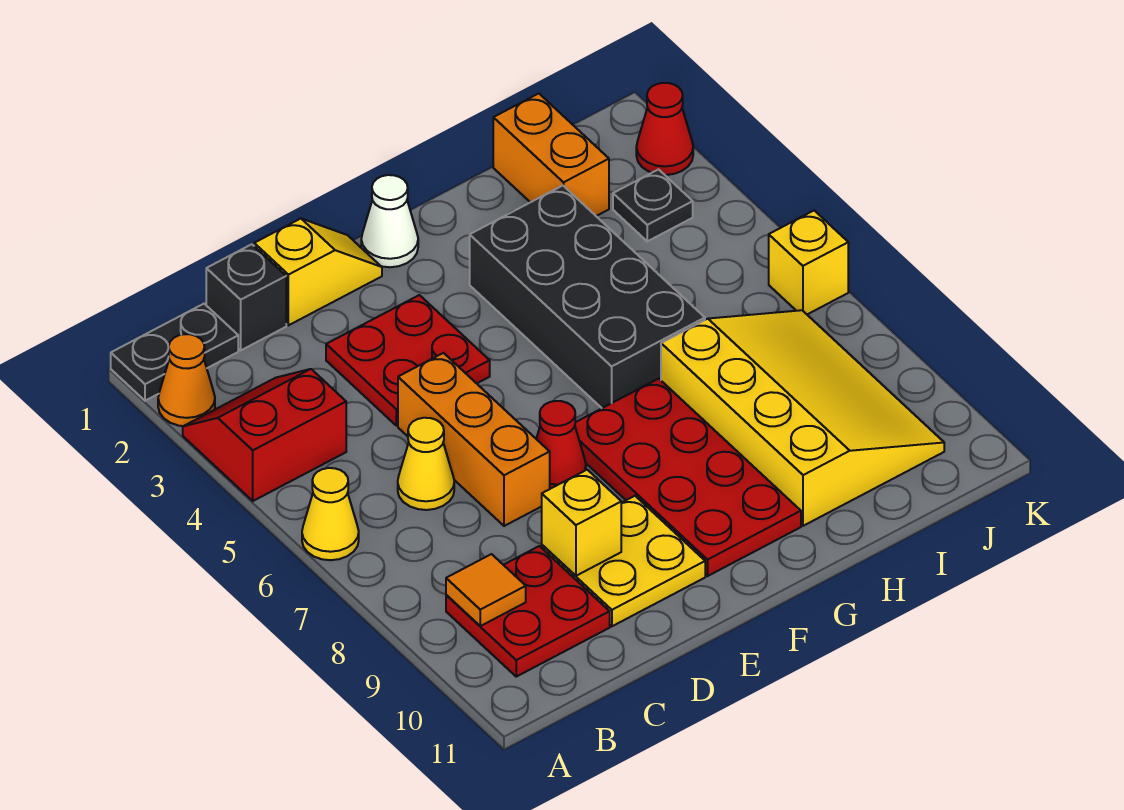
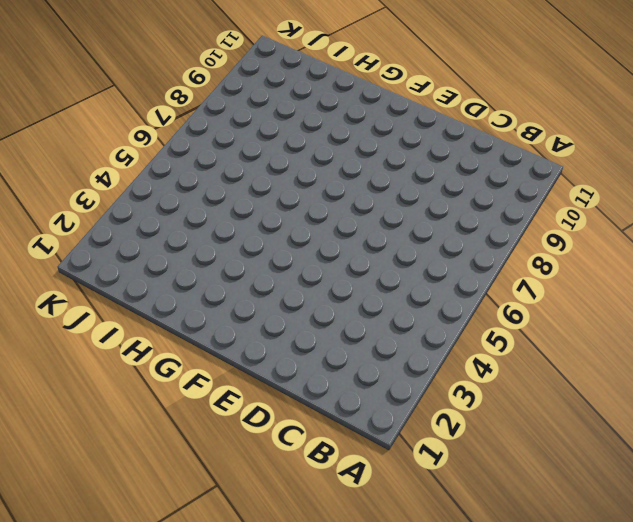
none -> black plate A1:B1 level 1
none -> orange cone A2 level 1
none -> red slope A3:B4 level 1 top 4

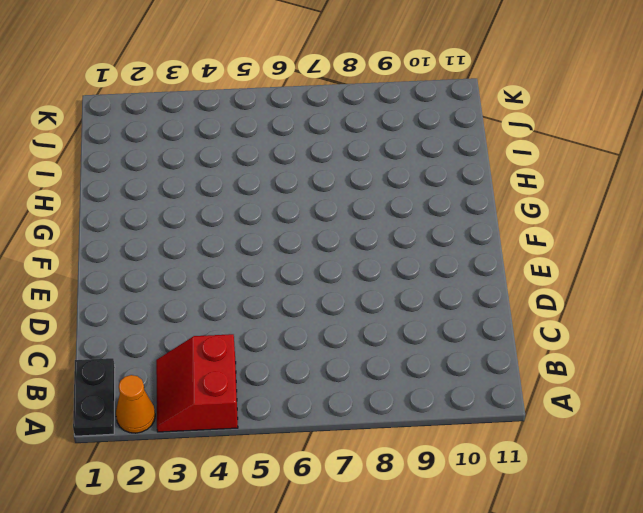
none -> yellow cone A6 level 1
none -> red plate B9:C10 level 1
none -> black brick C1 level 1

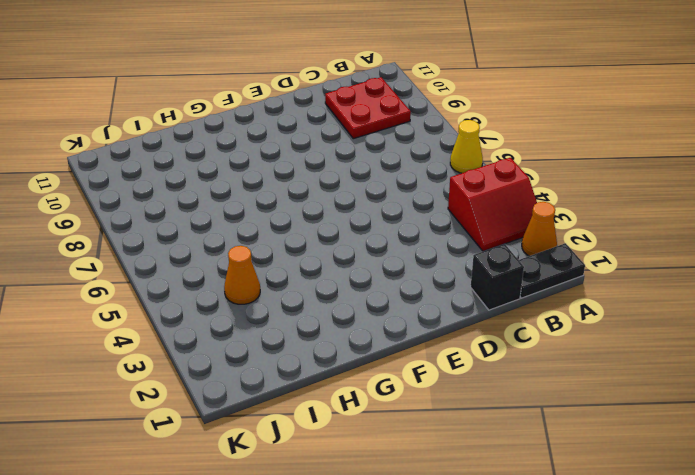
orange cone I4 level 1 -> none
none -> yellow cone C6 level 1
none -> yellow slope D1:E1 level 1 top D
none -> red plate D3:E4 level 1

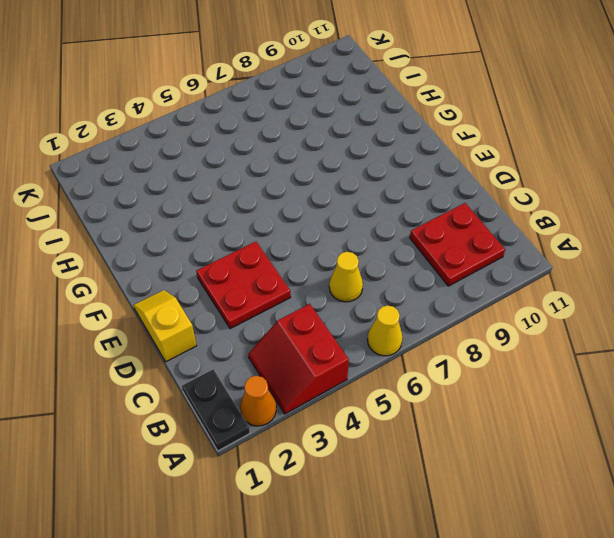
none -> black brick C1 level 1
none -> orange brick D5:D7 level 1
none -> yellow plate D9:E10 level 1

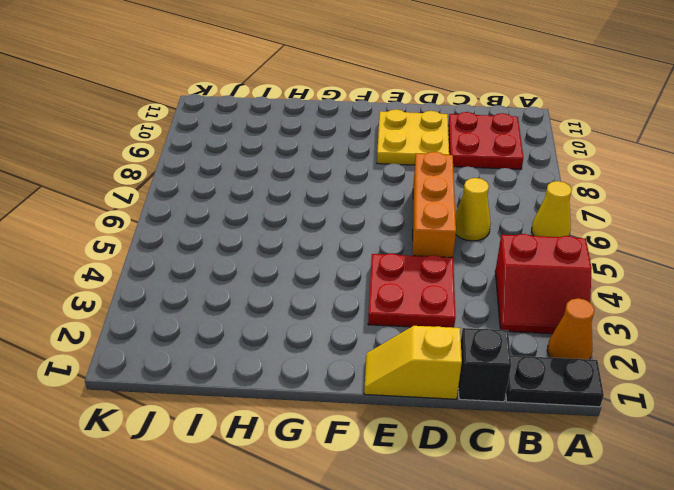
none -> red cone E7 level 1
none -> white cone F1 level 1
none -> red plate F7:G10 level 1

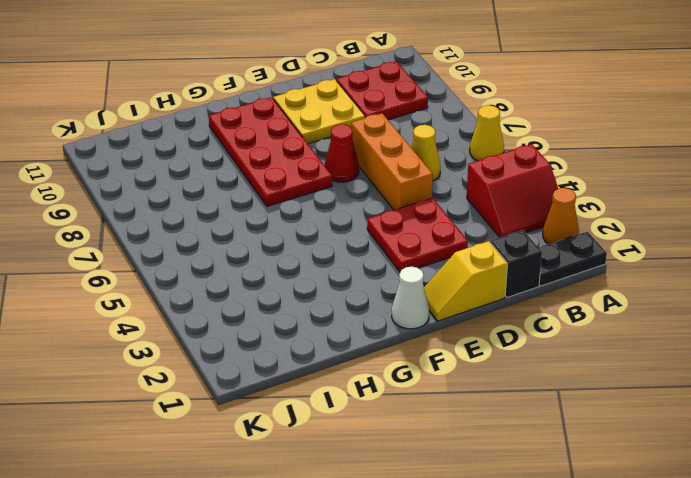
none -> black brick G3:H6 level 1
none -> yellow slope H7:J10 level 1 top H
none -> orange brick I1:I2 level 1

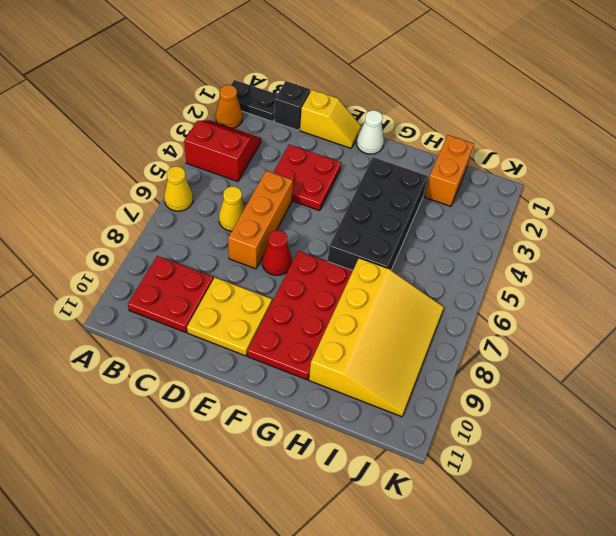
none -> black plate J3 level 1
none -> red cone K2 level 1
none -> yellow brick K6 level 1

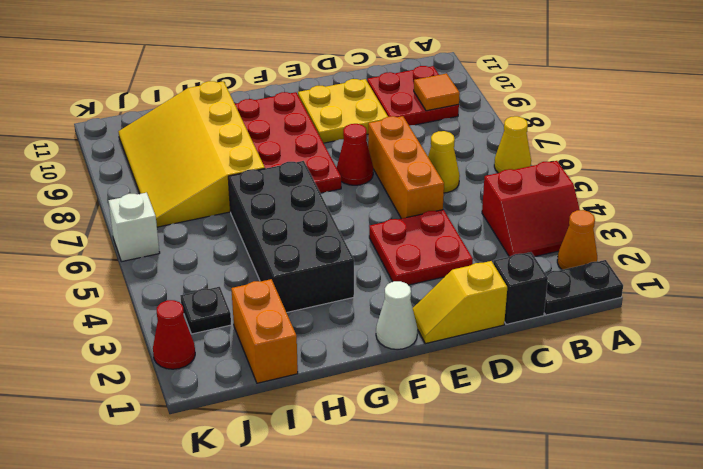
white brick K6 level 1 -> yellow brick K6 level 1
none -> yellow brick D9 level 2

